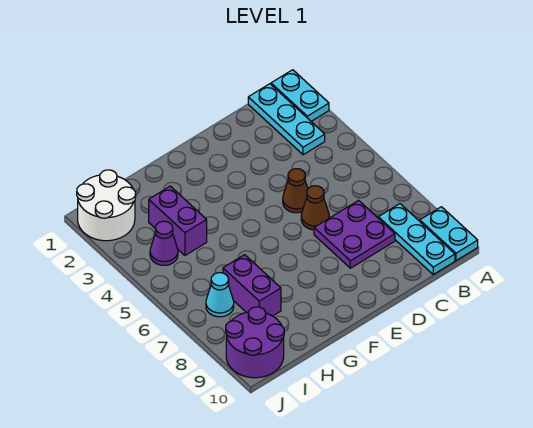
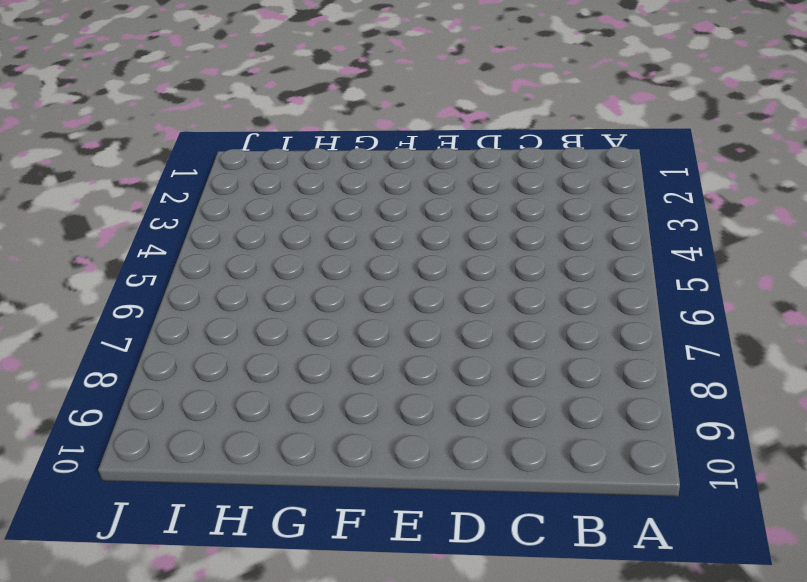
none -> cyan plate A1:A2 level 1
none -> cyan plate A9:A10 level 1
none -> cyan plate B1:B3 level 1

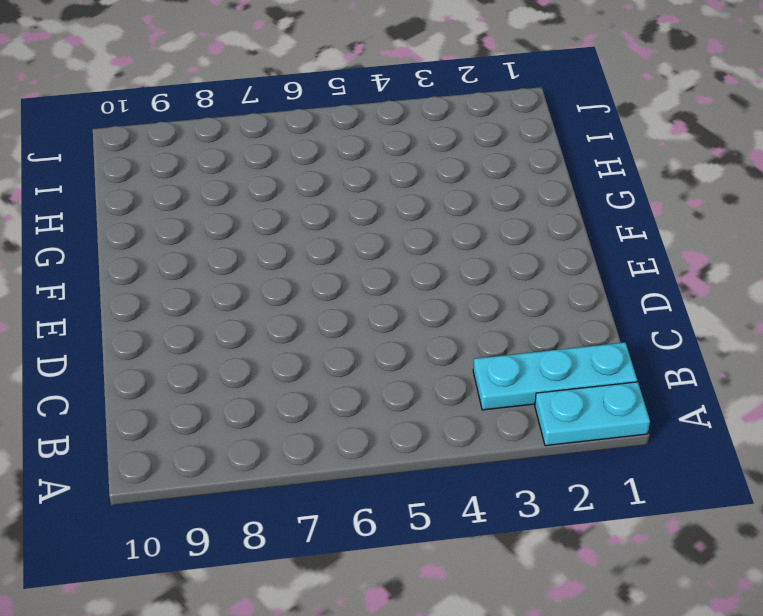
none -> cyan plate A9:A10 level 1
none -> cyan plate B8:B10 level 1
none -> purple plate C7:D8 level 1

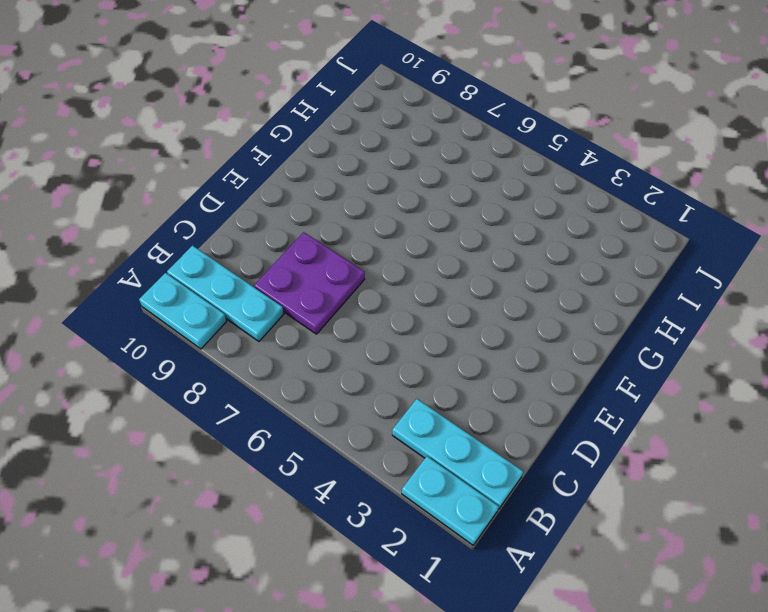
none -> brown cone D5 level 1
none -> brown cone D6 level 1
none -> purple brick H3:H4 level 1

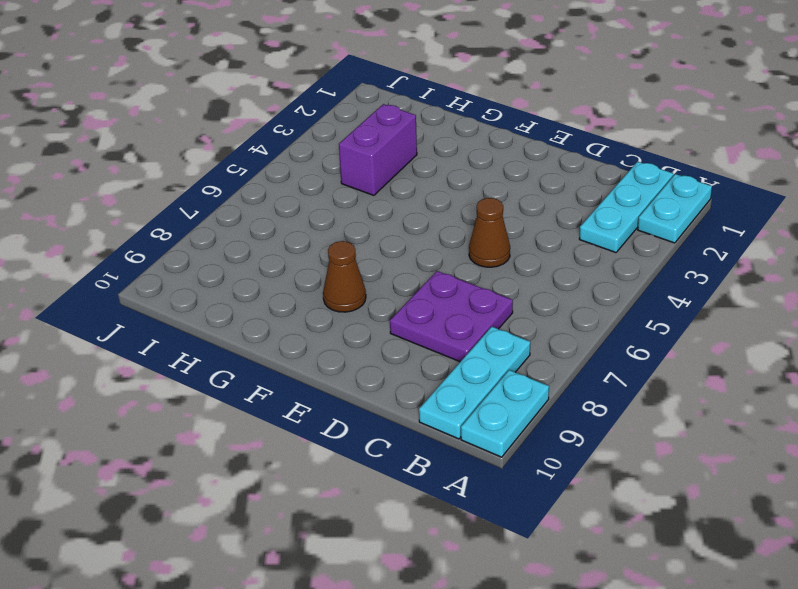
brown cone F8 level 1 -> brown cone D6 level 1
none -> purple brick H7:H8 level 1
none -> white round brick I1:J2 level 1
none -> purple cone I4 level 1

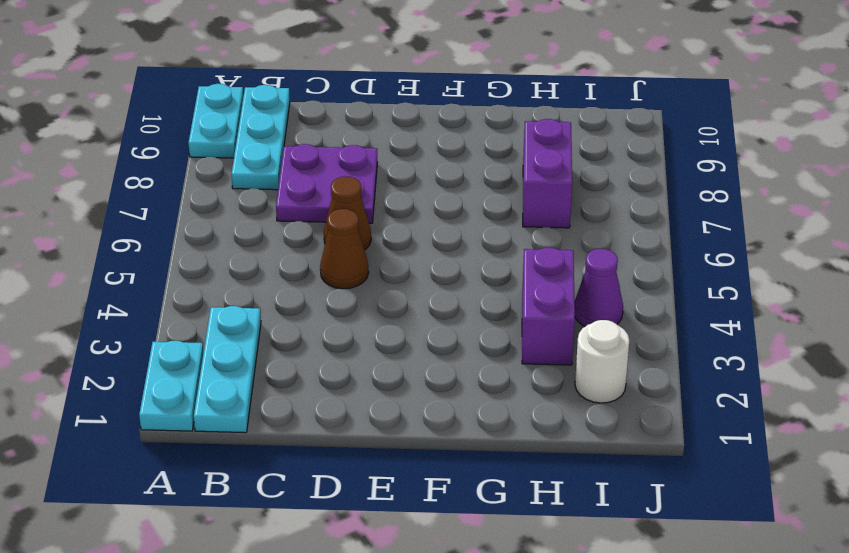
white round brick I2 level 1 -> white round brick I1:J2 level 1
none -> cyan cone I7 level 1
none -> purple round brick I9:J10 level 1

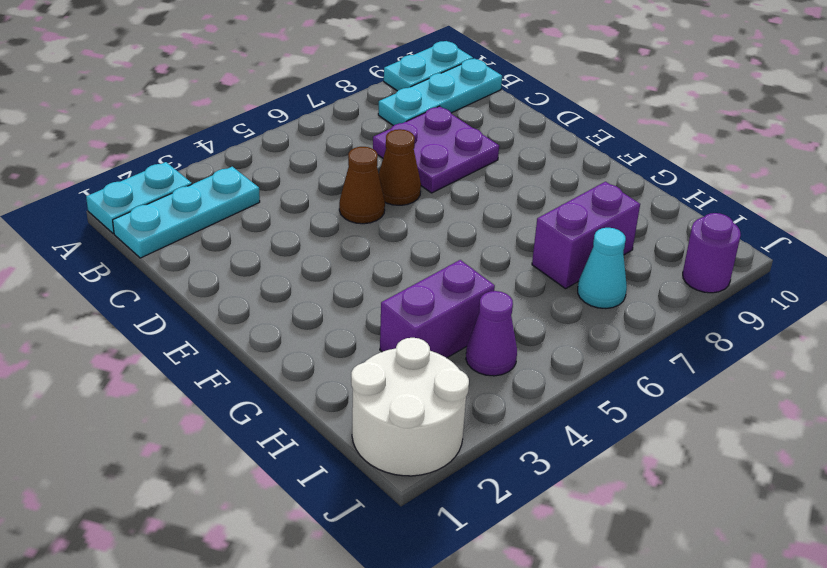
purple round brick J9 level 1 -> purple round brick I9:J10 level 1

